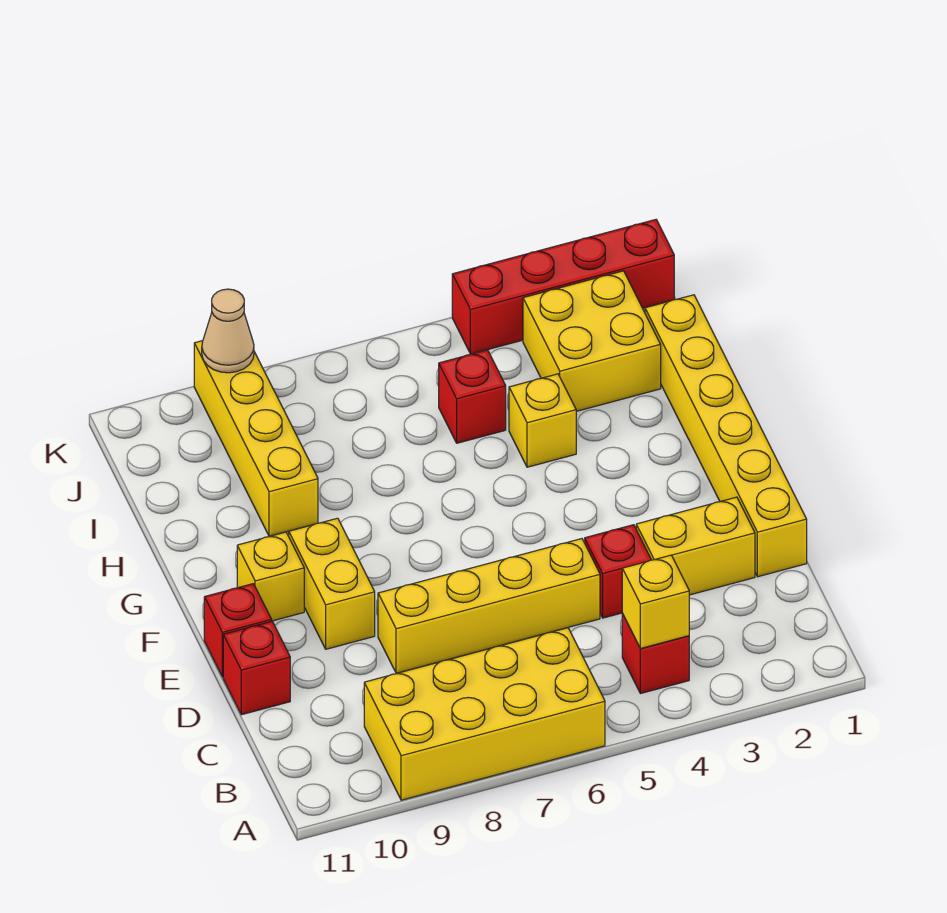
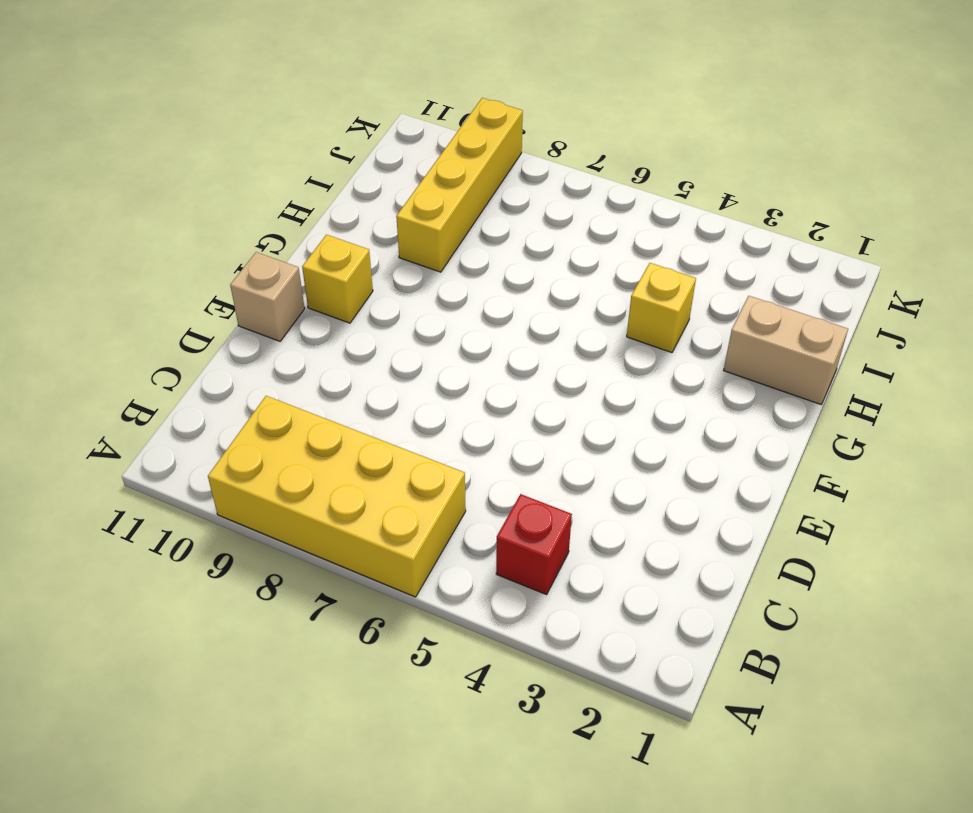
tan brick E11 level 1 -> red brick E11 level 1
tan brick H1:H2 level 1 -> yellow brick D1:I1 level 1
none -> yellow brick D2:D3 level 1
none -> red brick D4 level 1
none -> yellow brick D5:D8 level 1

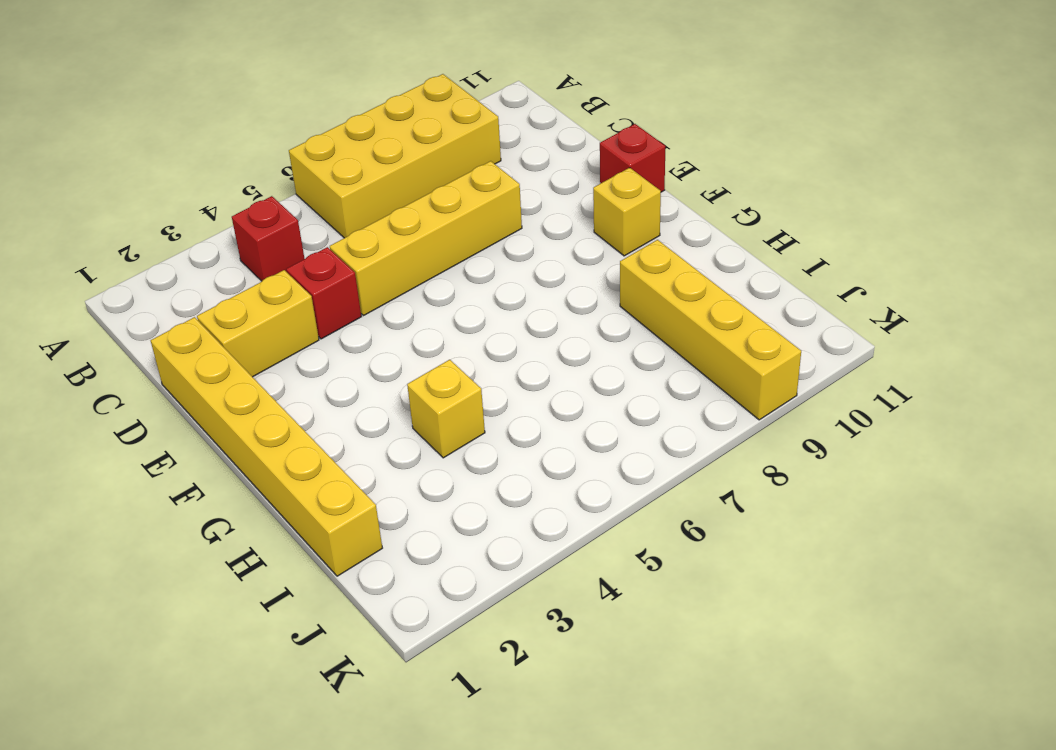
none -> red brick D11 level 1
none -> yellow brick E9:F9 level 1
none -> yellow brick I2:J3 level 1

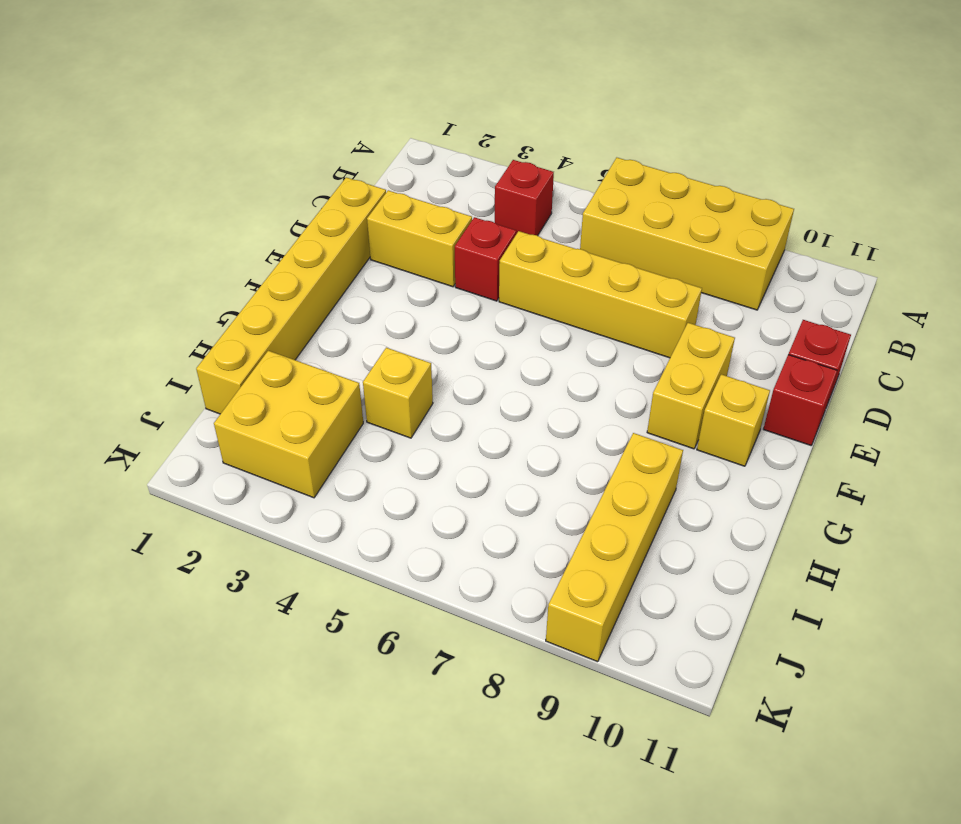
none -> red brick I5 level 1
none -> red brick K1:K4 level 1
none -> yellow brick B4 level 2

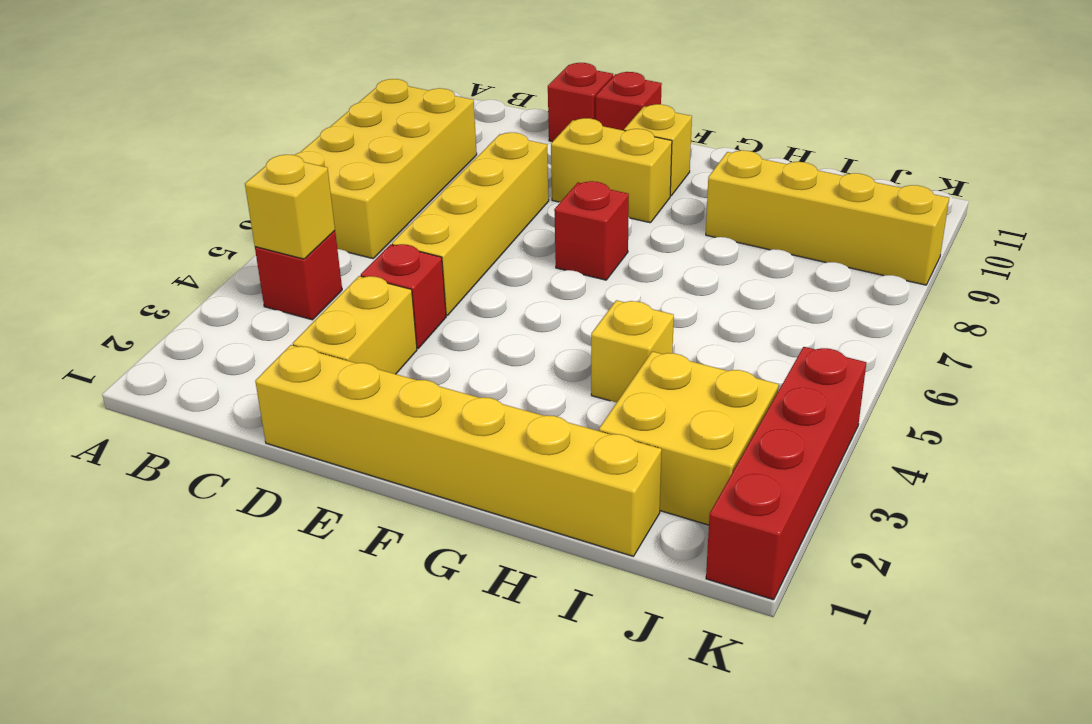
red brick F7 level 1 -> red brick I5 level 1
none -> tan cone K9 level 2

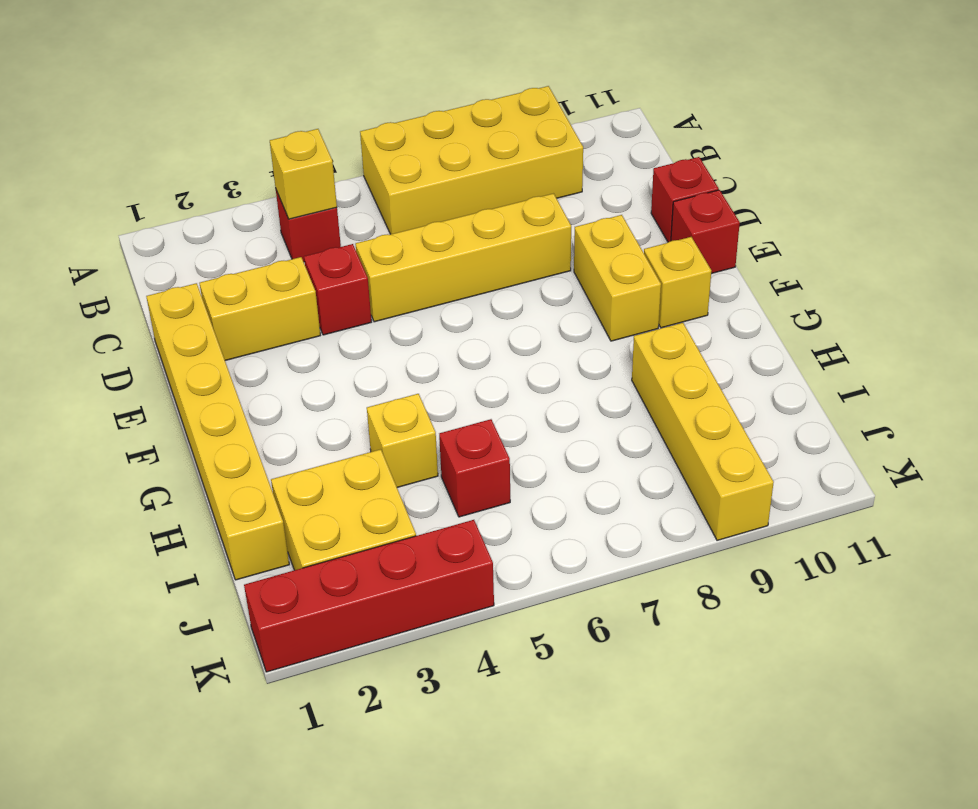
none -> tan cone K9 level 2

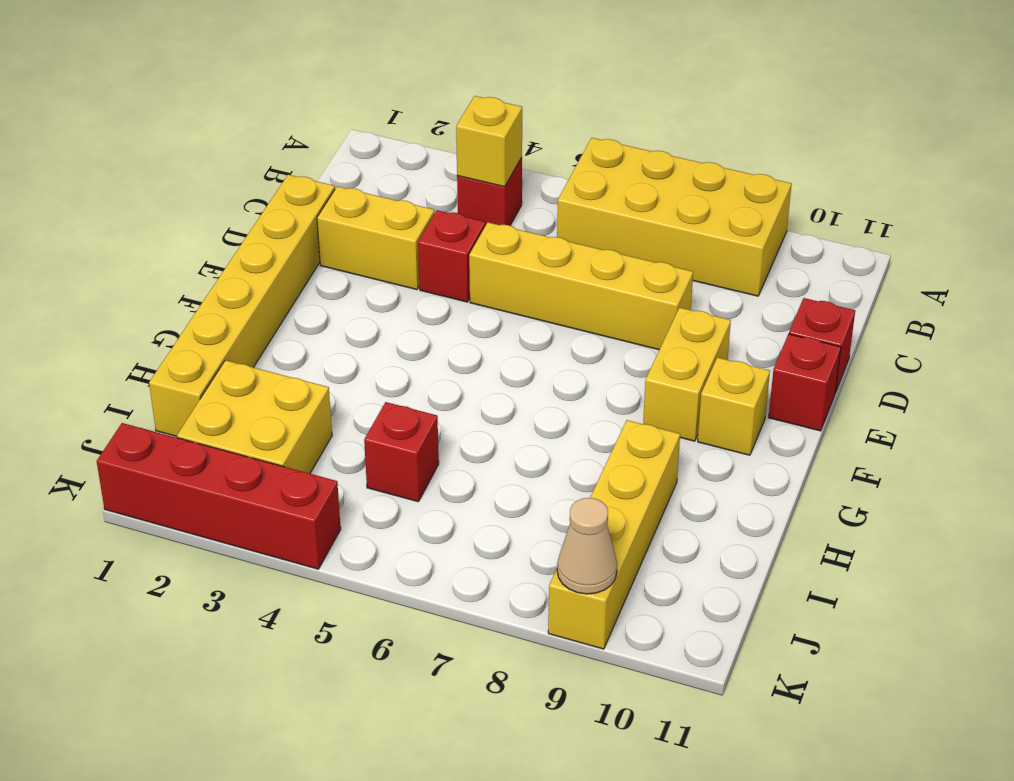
none -> yellow brick H4 level 1

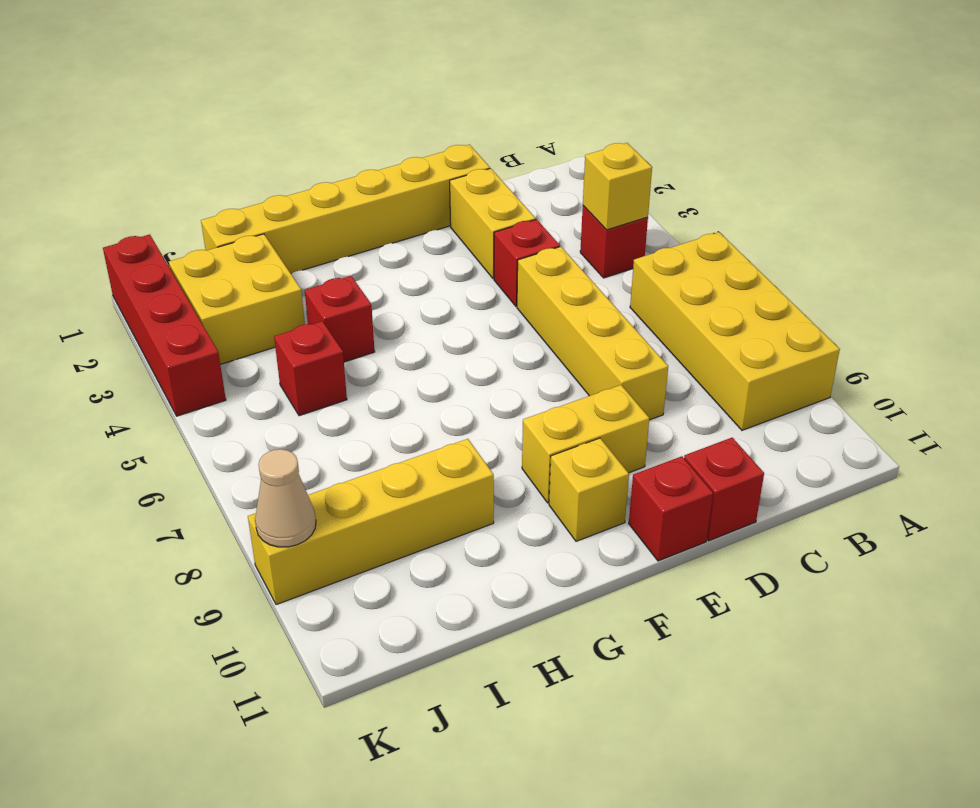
red brick H4 level 1 -> yellow brick H4 level 1

